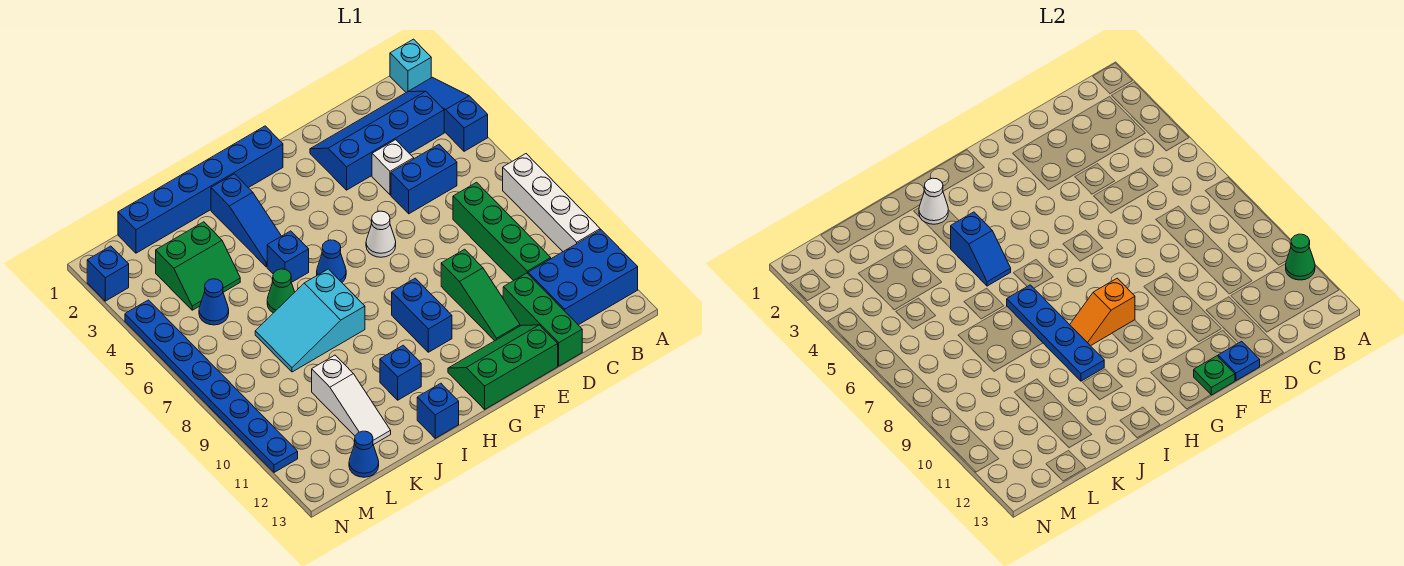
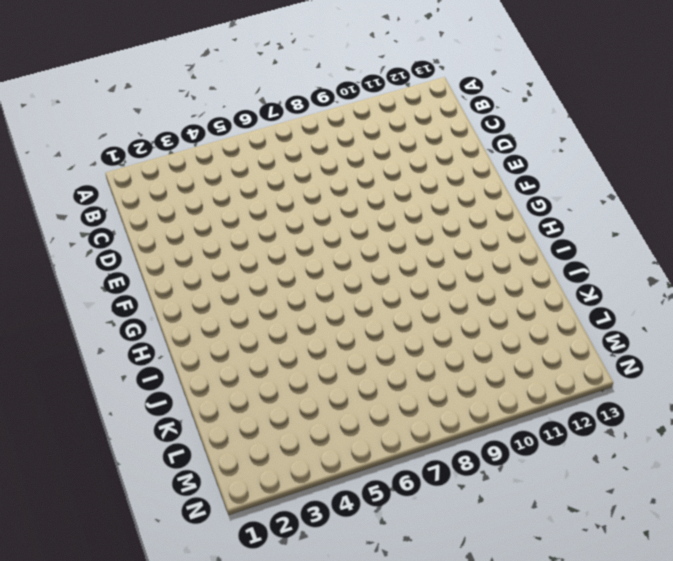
none -> cyan brick A1 level 1
none -> blue slope A2:A4 level 1 top 4
none -> white brick A7:A10 level 1
none -> blue brick A11:C12 level 1

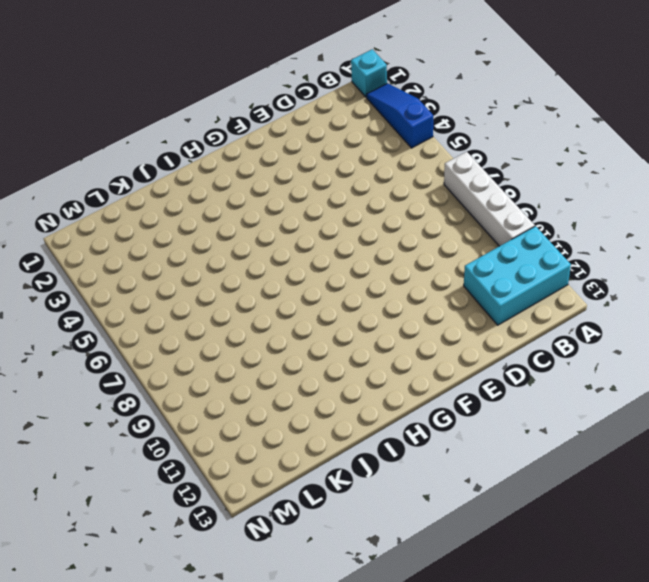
cyan brick A11:C12 level 1 -> blue brick A11:C12 level 1
none -> blue slope B2:E3 level 1 top 3
none -> blue brick C5:D5 level 1
none -> green brick C7:C10 level 1
none -> white brick D4 level 1

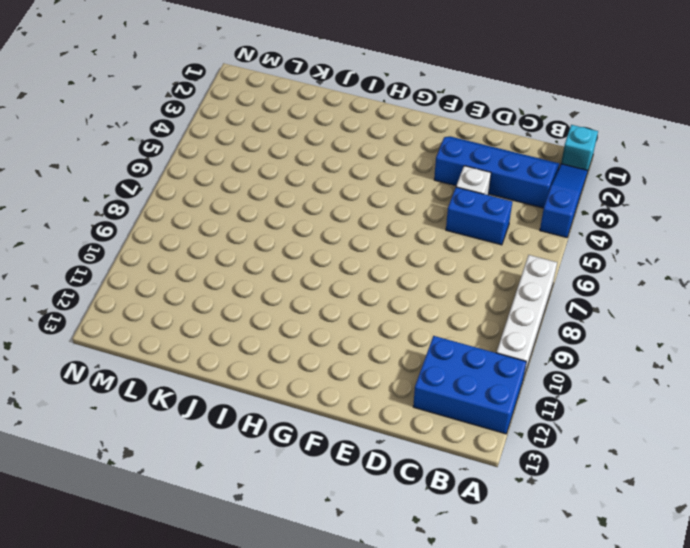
none -> green brick C7:C10 level 1
none -> green brick D11:D13 level 1
none -> green slope E9:E11 level 1 top 9
none -> green slope E12:G13 level 1 top 13

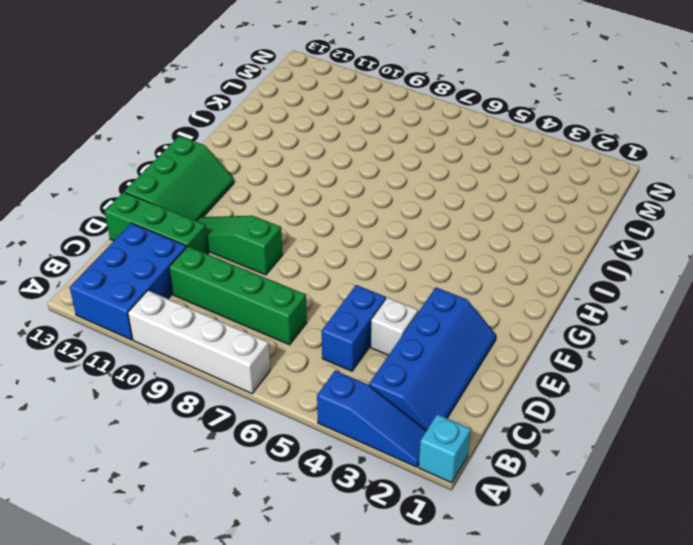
none -> white cone F6 level 1
none -> blue brick G1:L1 level 1
none -> blue brick G9:G10 level 1
none -> blue cone H6 level 1

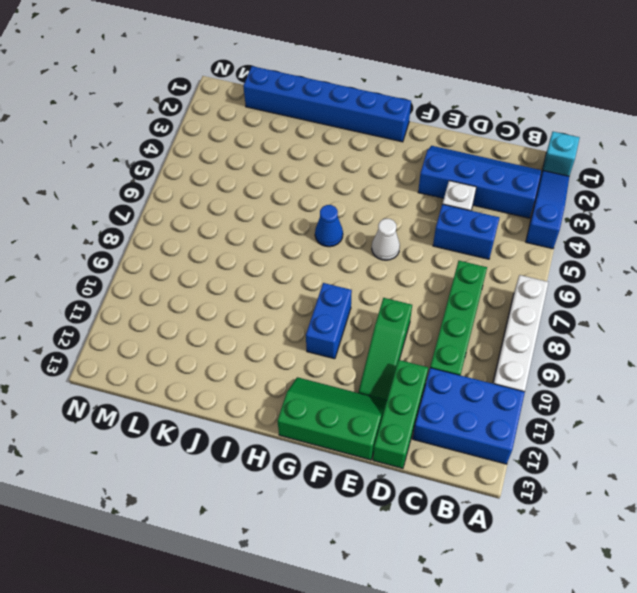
none -> blue slope I2:I4 level 1 top 2
none -> blue brick I5 level 1
none -> cyan slope I7:K8 level 1 top I
none -> blue brick I11 level 1

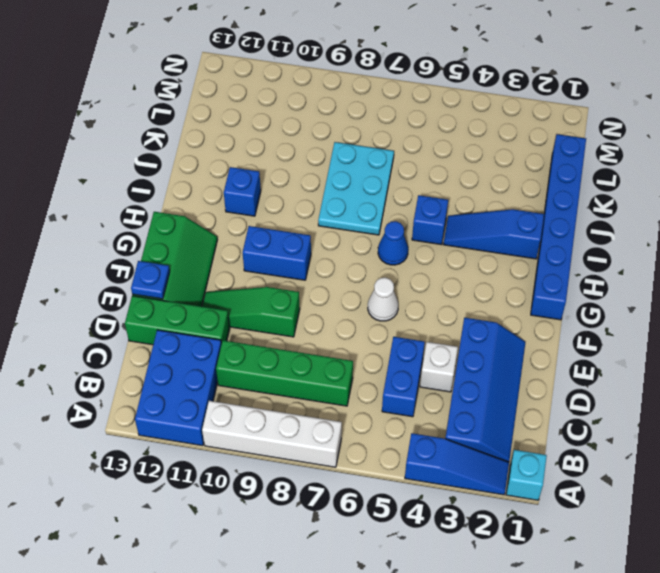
cyan plate I7:K8 level 1 -> cyan slope I7:K8 level 1 top I
none -> blue brick I13 level 1
none -> green cone J6 level 1
none -> green slope K3:L4 level 1 top 3
none -> white slope K10:K12 level 1 top 10

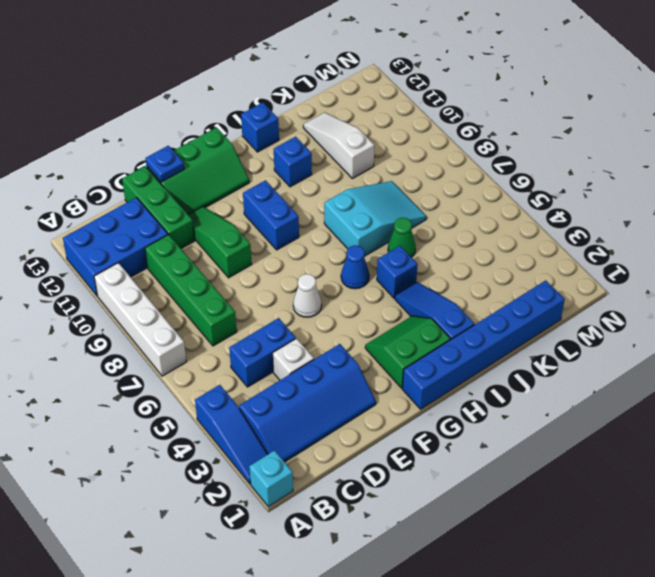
green slope G2:H3 level 1 top 2 -> green slope K3:L4 level 1 top 3
none -> blue cone L5 level 1
none -> blue cone L13 level 1
none -> blue brick N2 level 1
none -> blue plate N4:N11 level 1

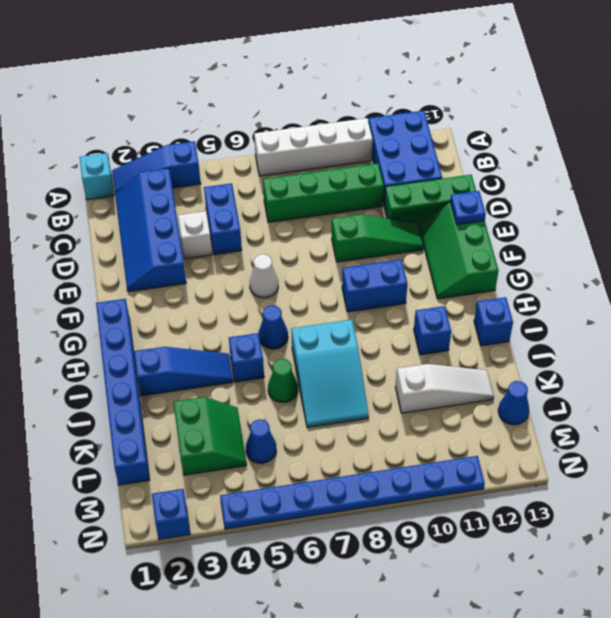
none -> green cone A11 level 2
none -> green plate F13 level 2
none -> orange slope G9:H9 level 2 top G
none -> white cone I2 level 2

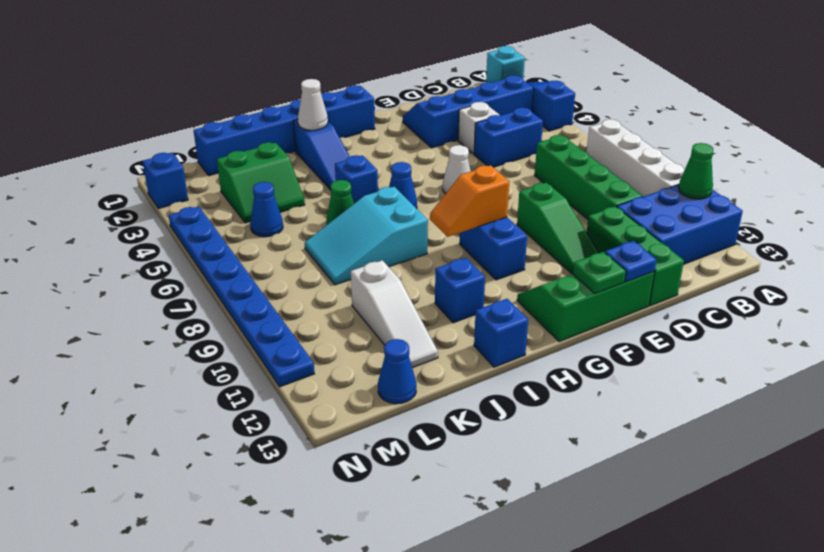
none -> blue slope I4:I5 level 2 top 4
none -> blue plate I7:I10 level 2

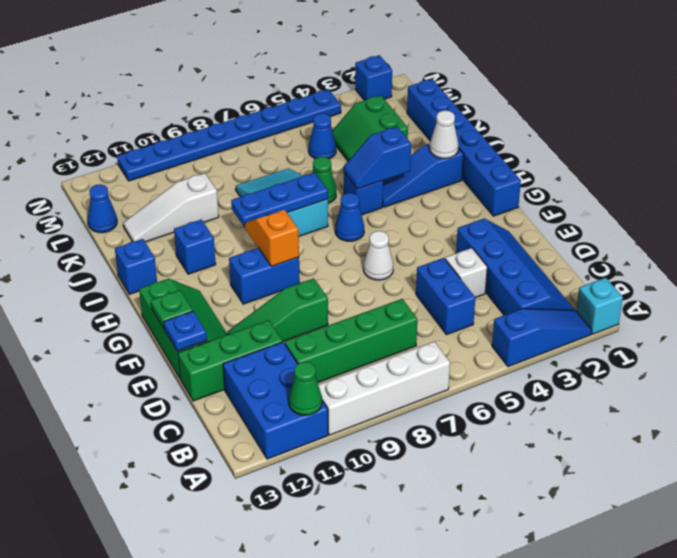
blue plate I7:I9 level 2 -> blue plate I7:I10 level 2

